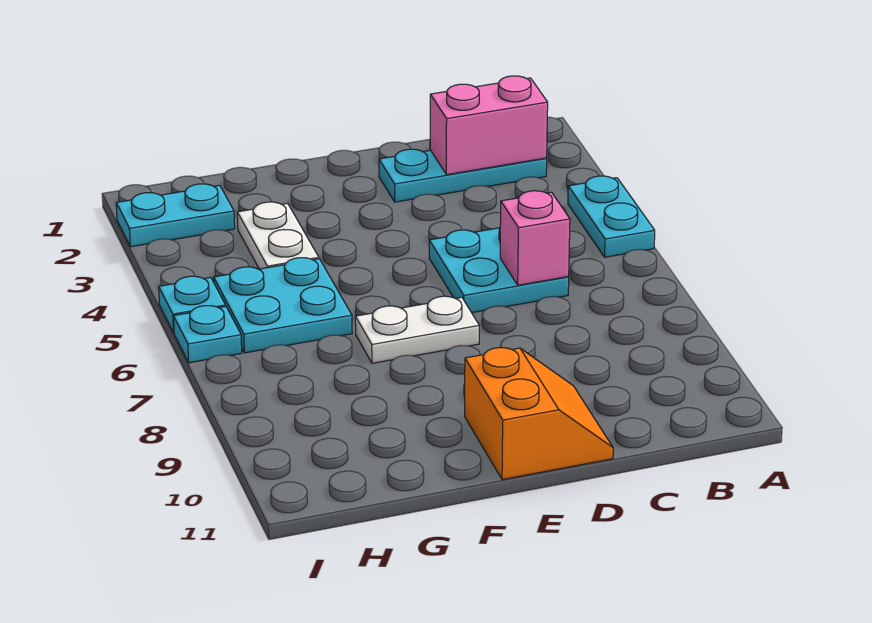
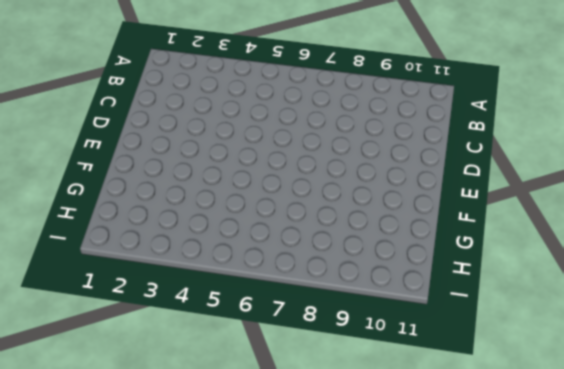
none -> cyan plate A4:A5 level 1
none -> cyan plate B2:D2 level 1
none -> cyan plate C5:D6 level 1

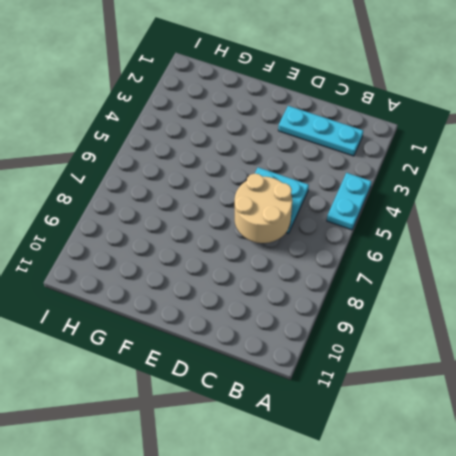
tan round brick C6:D7 level 2 -> pink brick C6 level 2
none -> orange slope D10:E11 level 1 top E
none -> white plate E7:F7 level 1
none -> white plate G3:G4 level 1

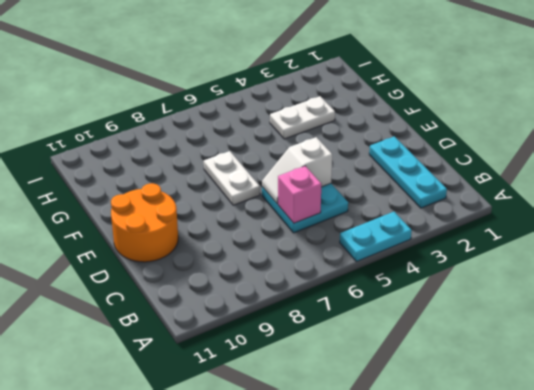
white slope D5:D6 level 2 top 5 -> none
orange round brick D10:E11 level 1 -> orange slope D10:E11 level 1 top E
none -> cyan plate G5:H6 level 1
none -> cyan plate H2:I2 level 1
none -> cyan plate I5 level 1

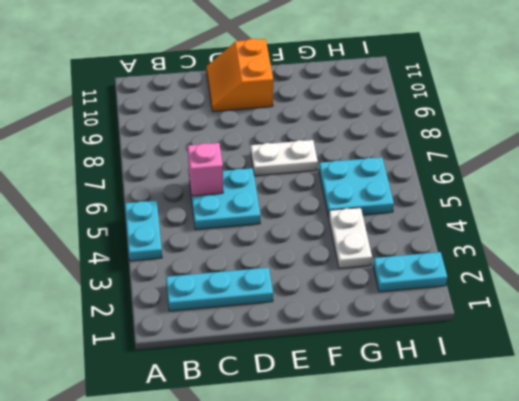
none -> cyan plate I5 level 1
none -> cyan plate I6 level 1
none -> pink brick B2:C2 level 2

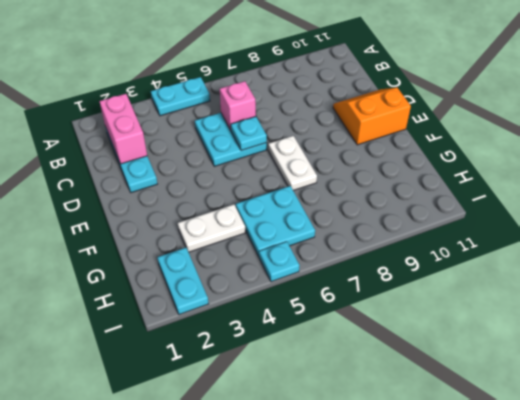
cyan plate D6 level 2 -> cyan plate I6 level 1

